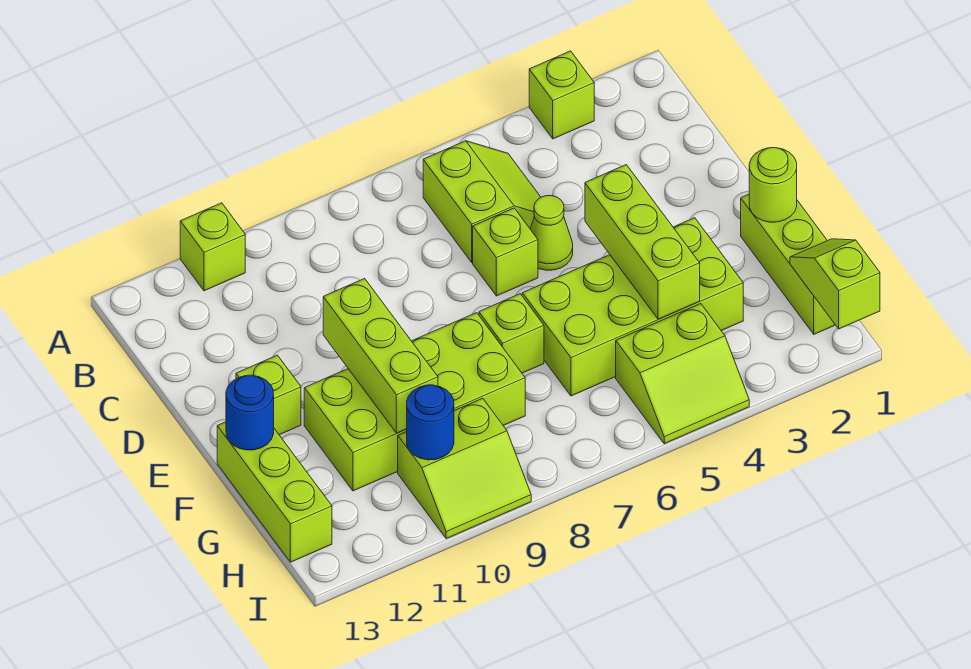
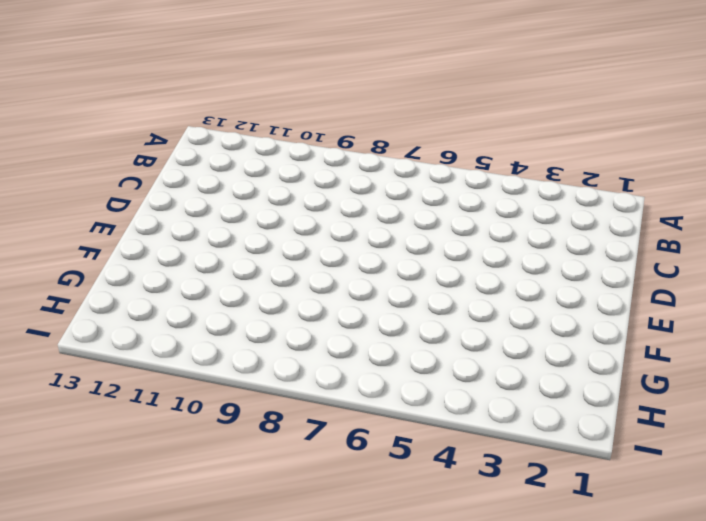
none -> lime brick A3 level 1
none -> lime brick A11 level 1
none -> lime slope B5:C6 level 1 top 6

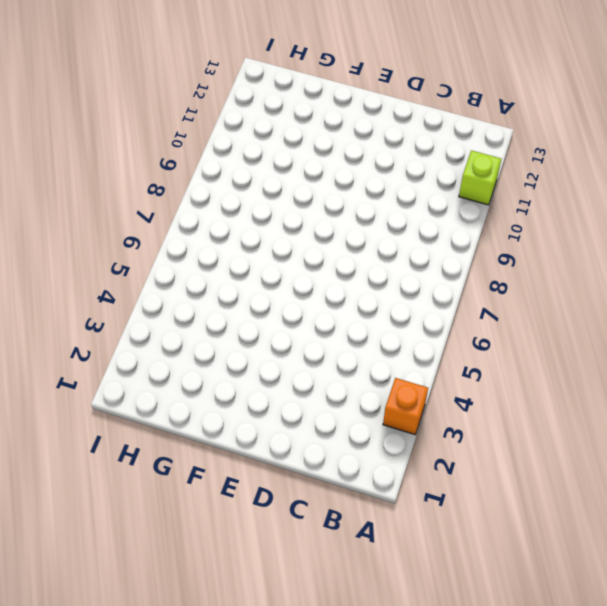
orange brick A3 level 1 -> lime brick A3 level 1
none -> lime slope B5:C6 level 1 top 6
none -> lime cone D5 level 1
none -> lime brick D6 level 1

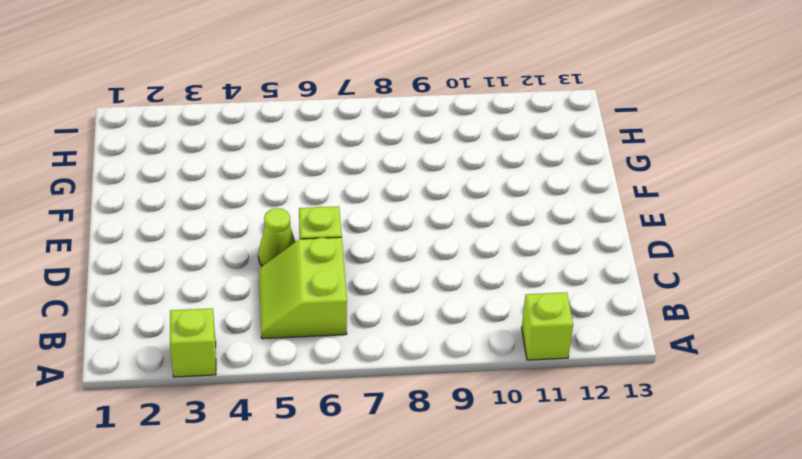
none -> lime brick E12 level 1
none -> lime brick F1:H1 level 1
none -> lime brick F3:G6 level 1

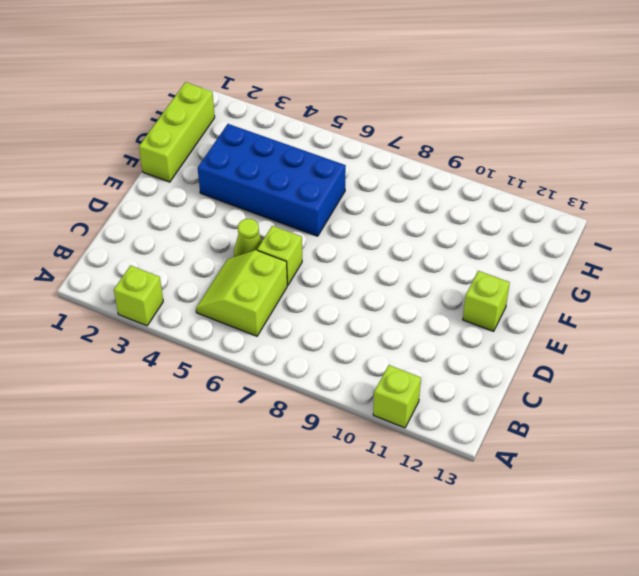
blue brick F3:G6 level 1 -> lime brick F3:G6 level 1
none -> lime brick F7 level 1
none -> lime brick F8:G11 level 1
none -> lime brick F13:H13 level 1

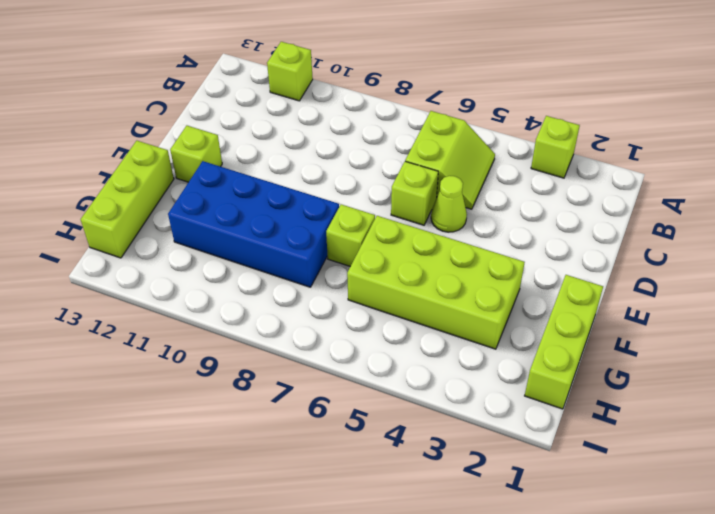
blue brick F8:G11 level 1 -> lime brick F8:G11 level 1
none -> lime slope H4:I5 level 1 top H
none -> lime slope H9:I10 level 1 top H
none -> lime brick E4:G4 level 2

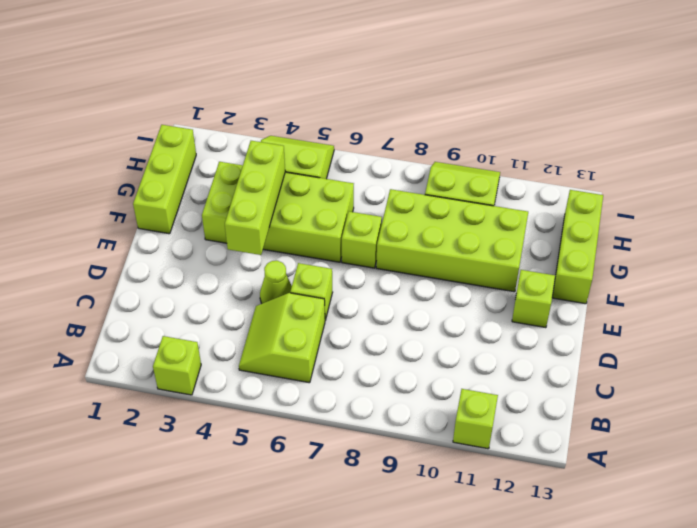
none -> lime brick E10:G10 level 2
none -> lime round brick F1 level 2
none -> blue round brick F13 level 2

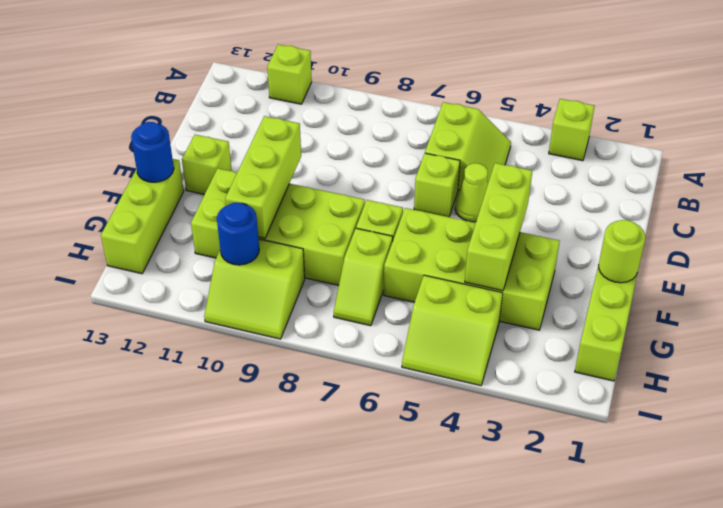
lime slope G7:H7 level 1 top G -> lime slope H1:I1 level 2 top I

